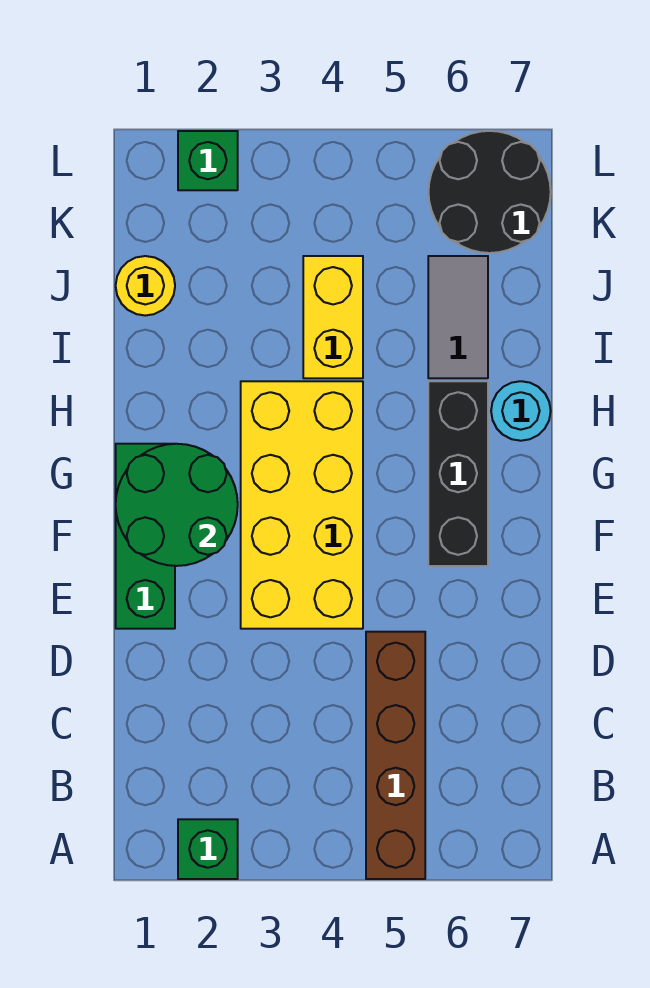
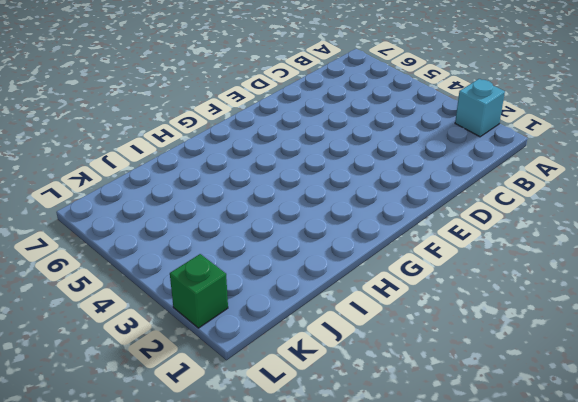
cyan brick A2 level 1 -> green brick A2 level 1
none -> brown brick A5:D5 level 1
none -> green brick E1:G1 level 1
none -> yellow brick E3:H4 level 1

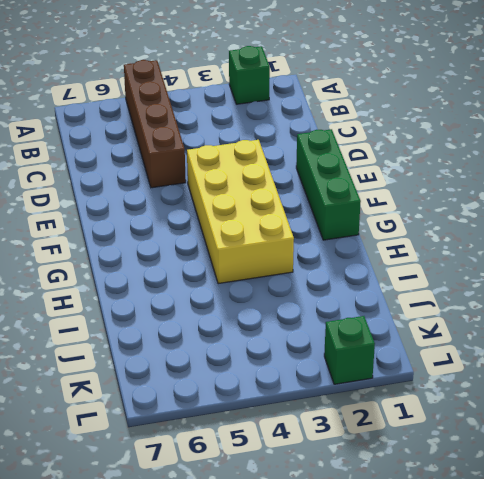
none -> black brick F6:H6 level 1
none -> cyan round brick H7 level 1
none -> yellow brick I4:J4 level 1

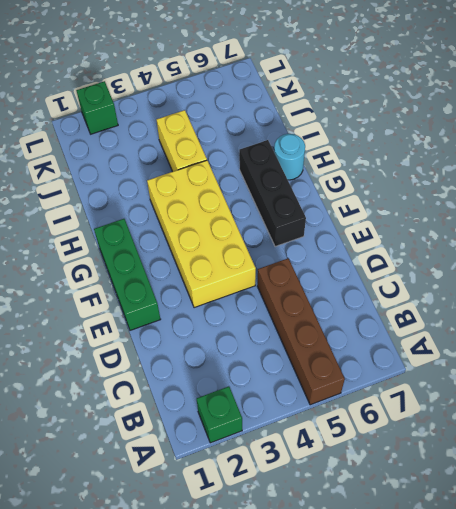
none -> grey tile I6:J6 level 1
none -> yellow round brick J1 level 1
none -> black round brick K6:L7 level 1

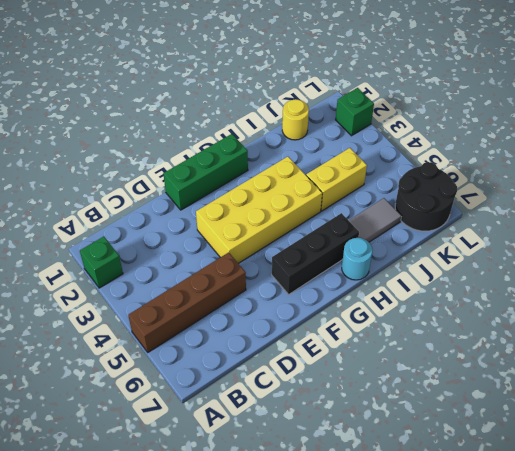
none -> green round brick F1:G2 level 2

